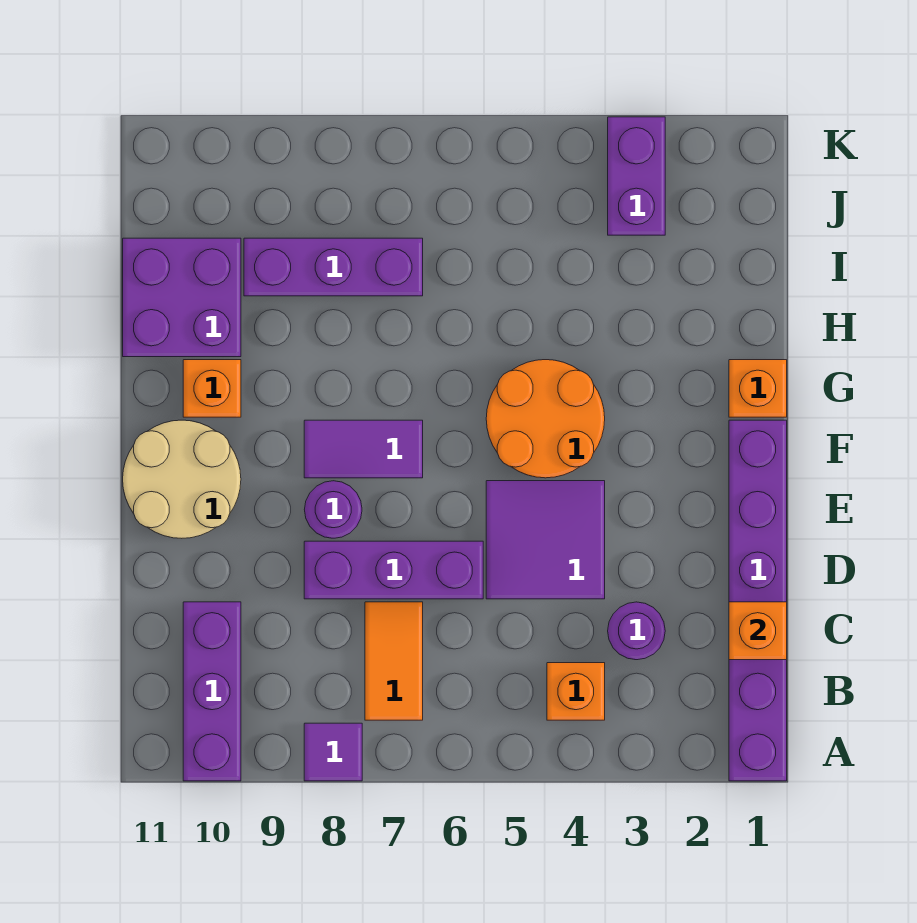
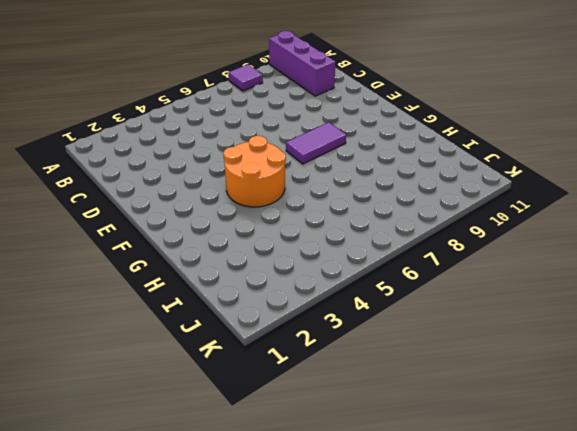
none -> purple brick A1:F1 level 1
none -> orange brick B4 level 1
none -> orange tile B7:C7 level 1

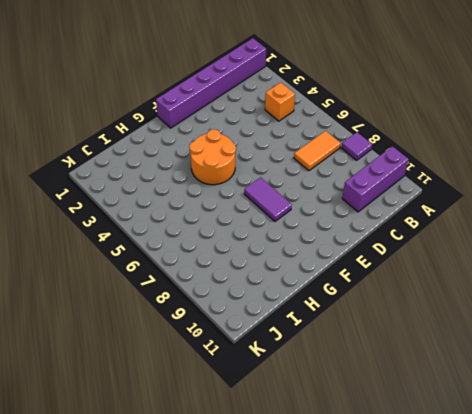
none -> purple round brick C3 level 1
none -> purple tile D4:E5 level 1
none -> purple brick D6:D8 level 1

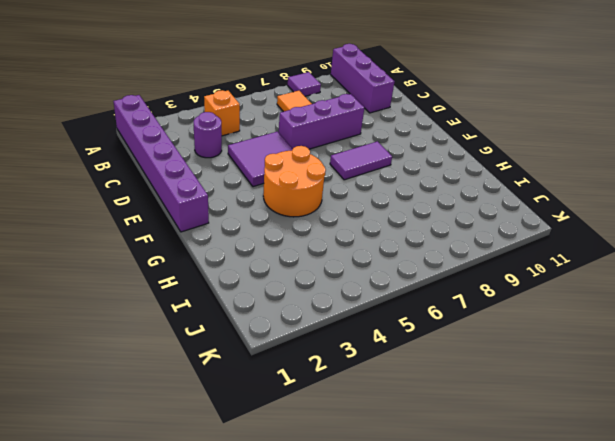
none -> purple round brick E8 level 1
none -> tan round brick E10:F11 level 1
none -> orange brick G1 level 1

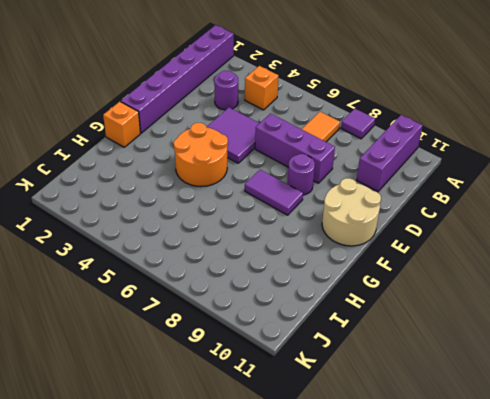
none -> orange brick G10 level 1
none -> purple brick H10:I11 level 1
none -> purple brick I7:I9 level 1

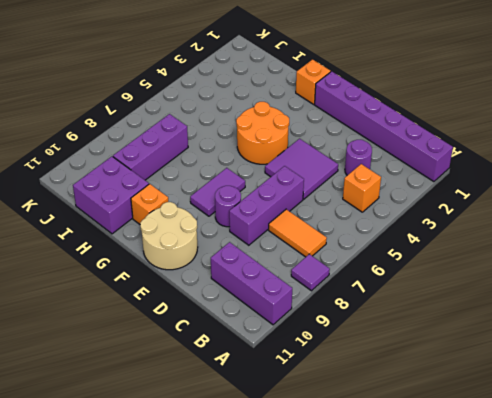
none -> purple brick J3:K3 level 1
none -> orange brick C1 level 2

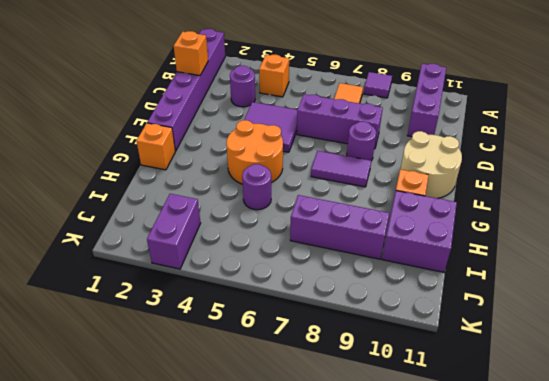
purple round brick H5 level 1 -> none

